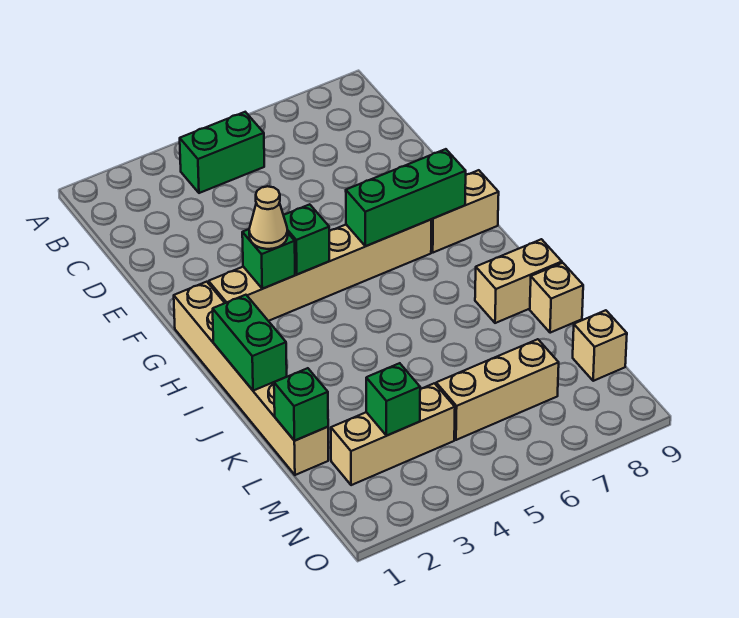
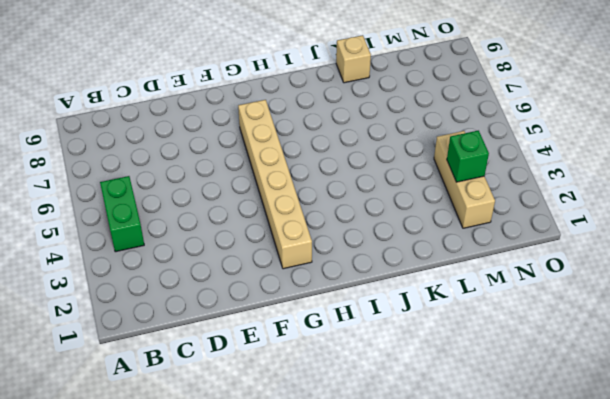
none -> tan brick G1:L1 level 1
none -> tan brick G8:G9 level 1
none -> tan brick J8:J9 level 1

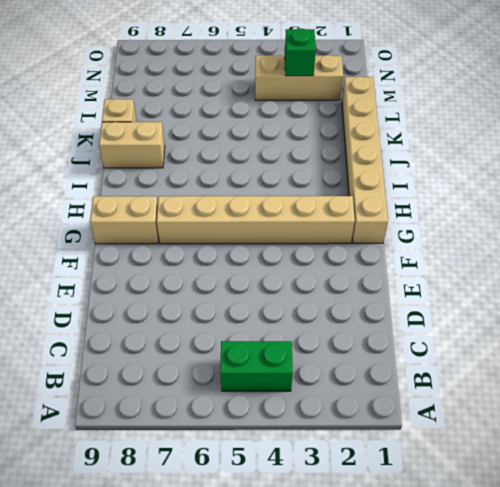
none -> tan brick M5:M7 level 1
none -> tan brick M9 level 1
none -> green brick G3 level 2

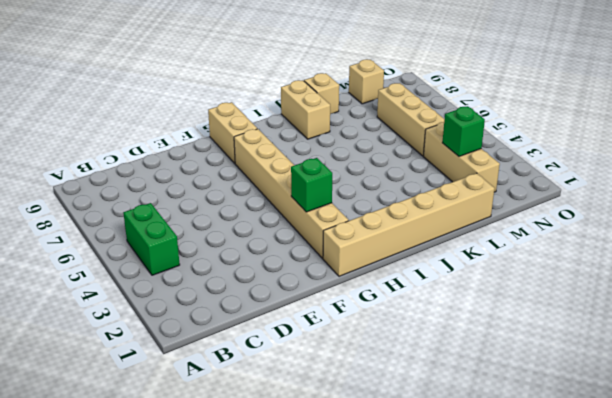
none -> green brick G4 level 2
none -> green brick G6:G8 level 2
none -> green brick I1:J1 level 2

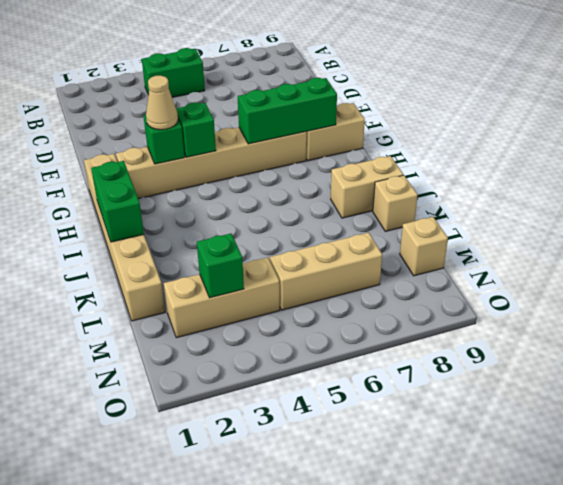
none -> green brick L1 level 2

